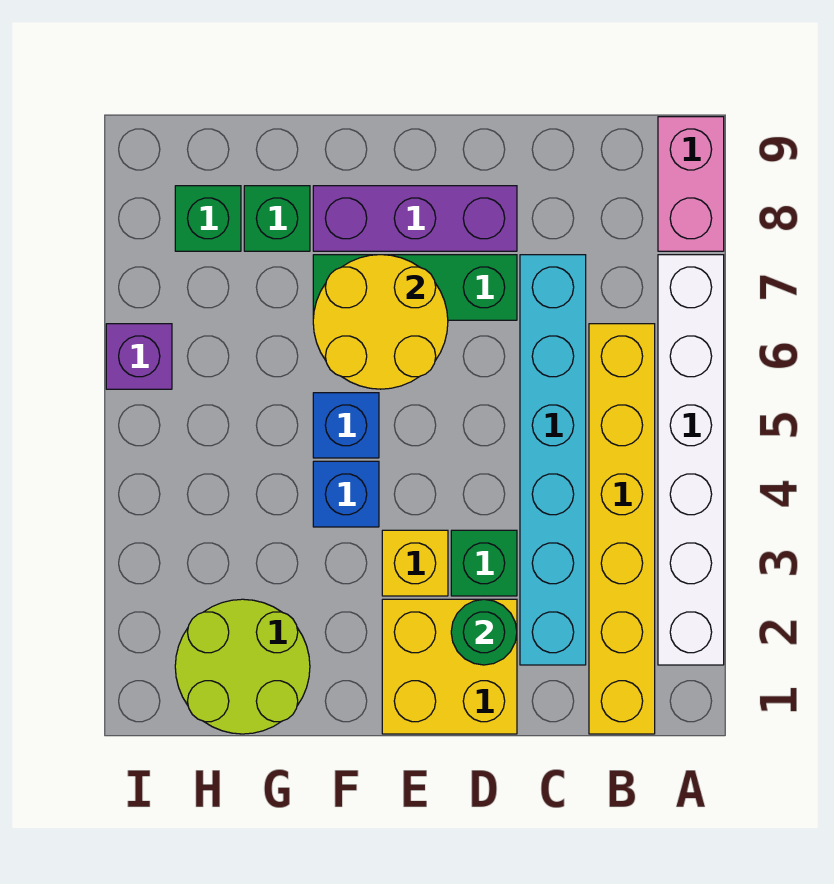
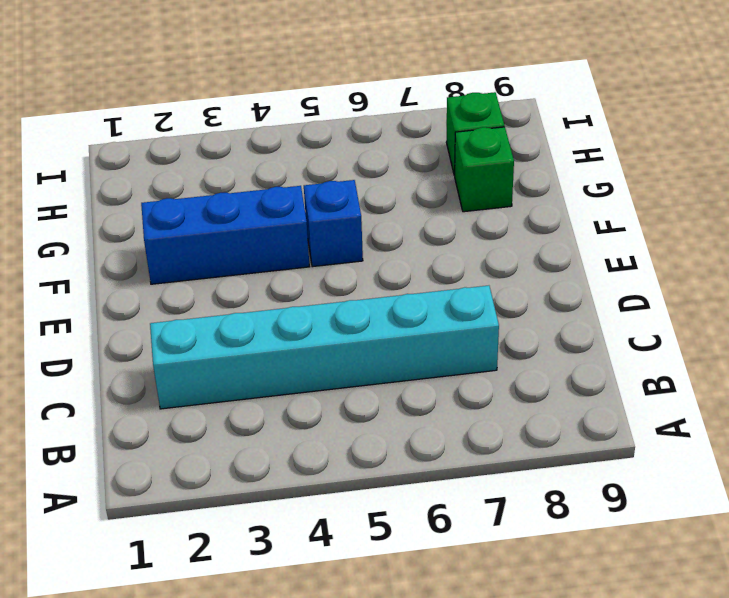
blue brick F2:F4 level 1 -> blue brick F4 level 1
none -> white brick A2:A7 level 1
none -> pink brick A8:A9 level 1
none -> yellow brick B1:B6 level 1

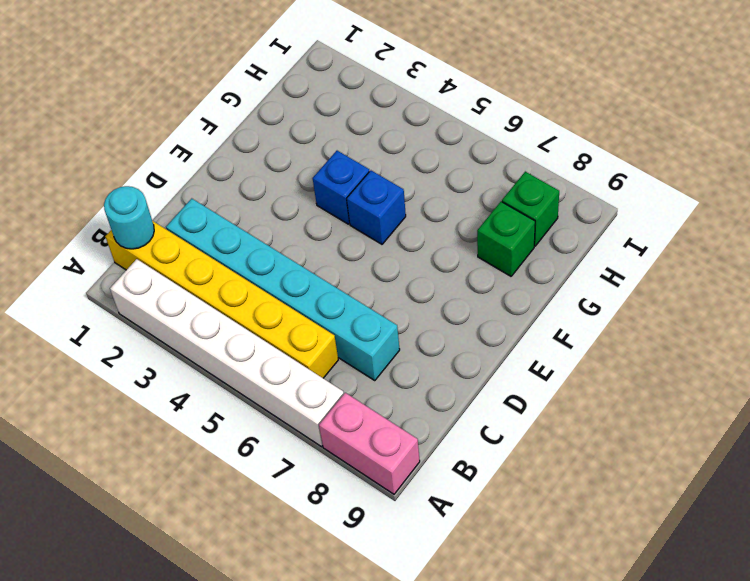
cyan round brick B1 level 2 -> none
none -> yellow brick D1:E2 level 1
none -> green brick D3 level 1
none -> green brick D7:F7 level 1

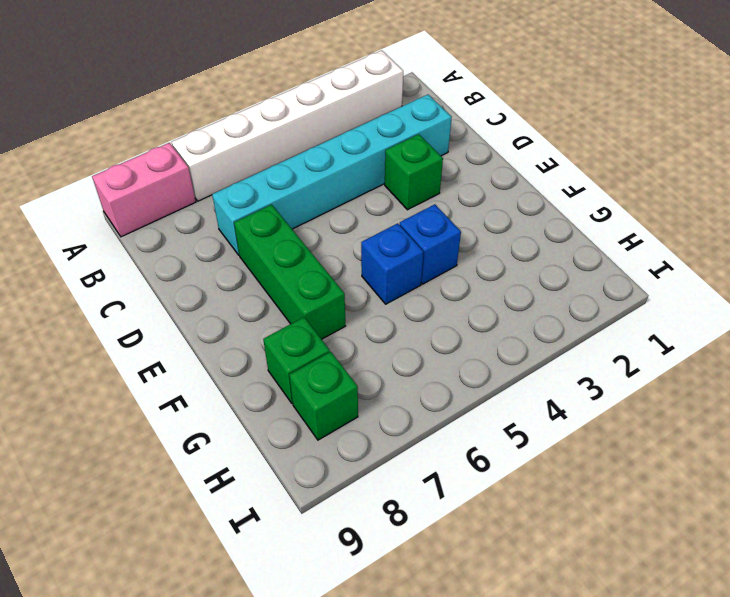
none -> yellow brick B1:B6 level 1
none -> yellow brick D1:E2 level 1
none -> purple brick D8:F8 level 1

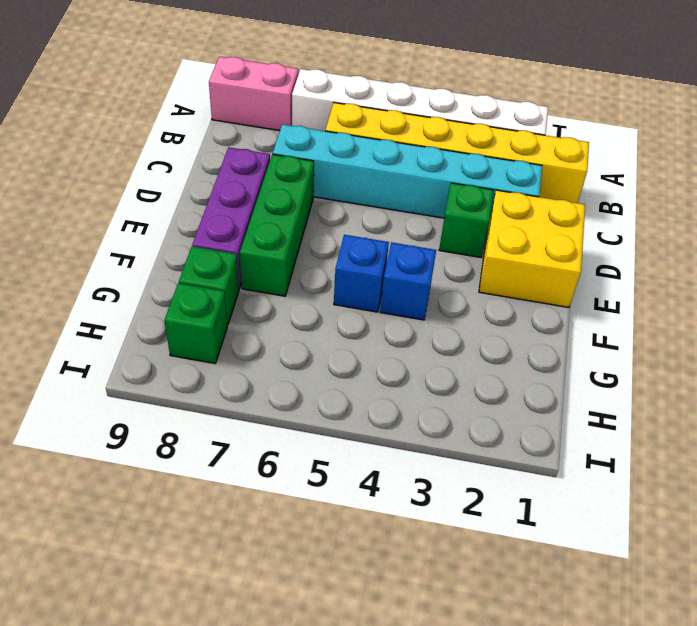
none -> yellow brick E3 level 1
none -> lime round brick G1:H2 level 1
none -> purple brick I6 level 1

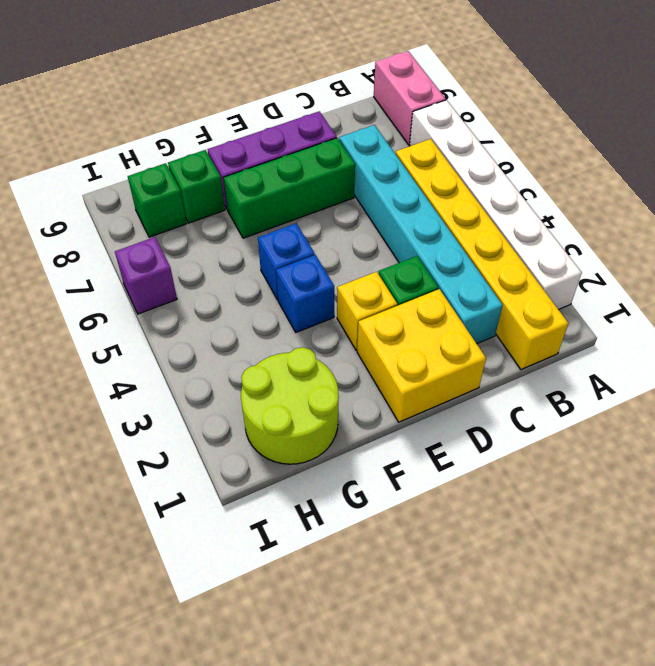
none -> green round brick D2 level 2
none -> yellow round brick E6:F7 level 2

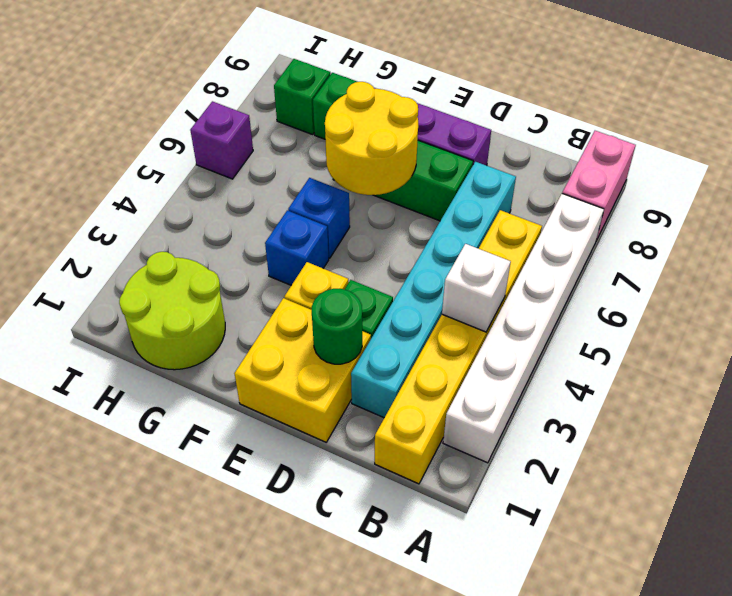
white brick B4 level 2 -> none

